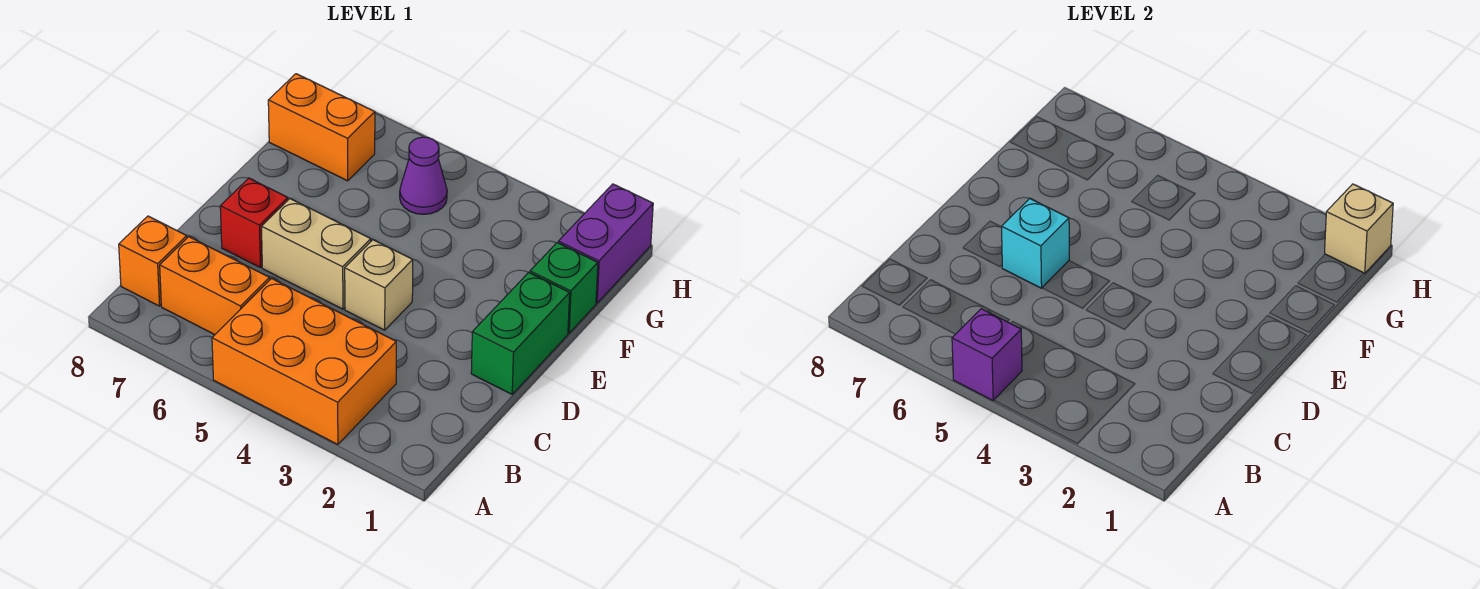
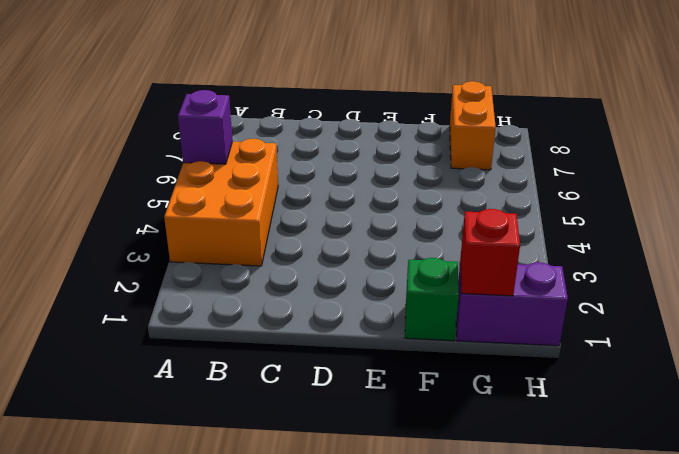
red brick G1 level 2 -> red brick D7 level 1
none -> orange brick B6:B7 level 1
none -> orange brick B8 level 1
none -> green brick D1:E1 level 1

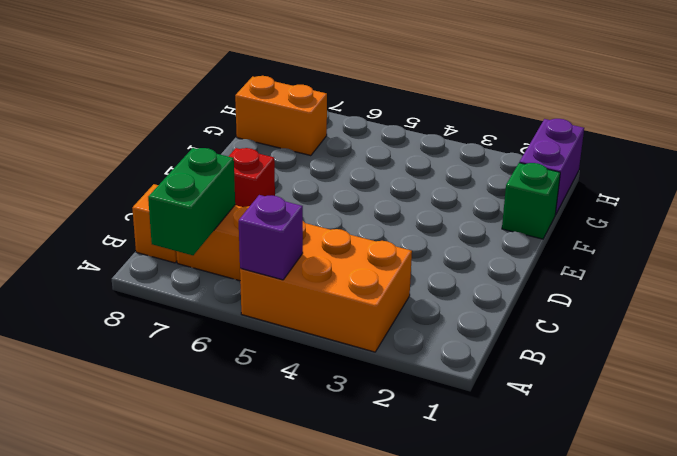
green brick A7:B7 level 2 -> green brick D1:E1 level 1
none -> tan brick D4 level 1
none -> tan brick D5:D6 level 1
none -> purple cone G5 level 1

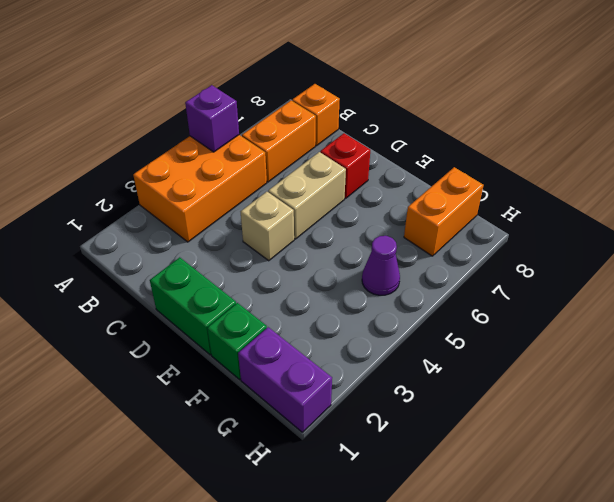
none -> cyan brick D6 level 2
none -> tan brick H1 level 2

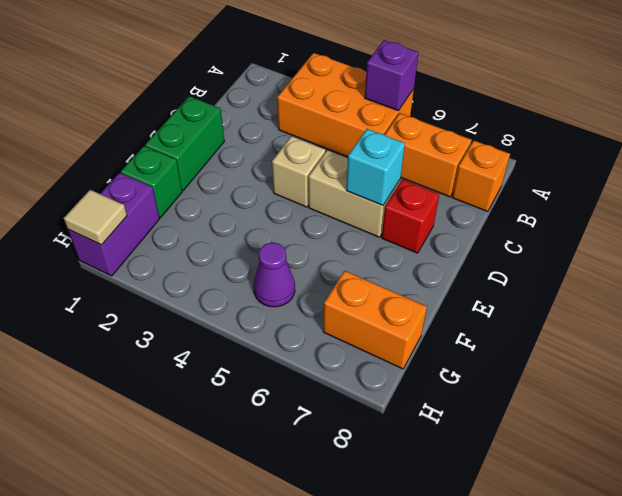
tan tile H1 level 2 -> tan brick H1 level 2

